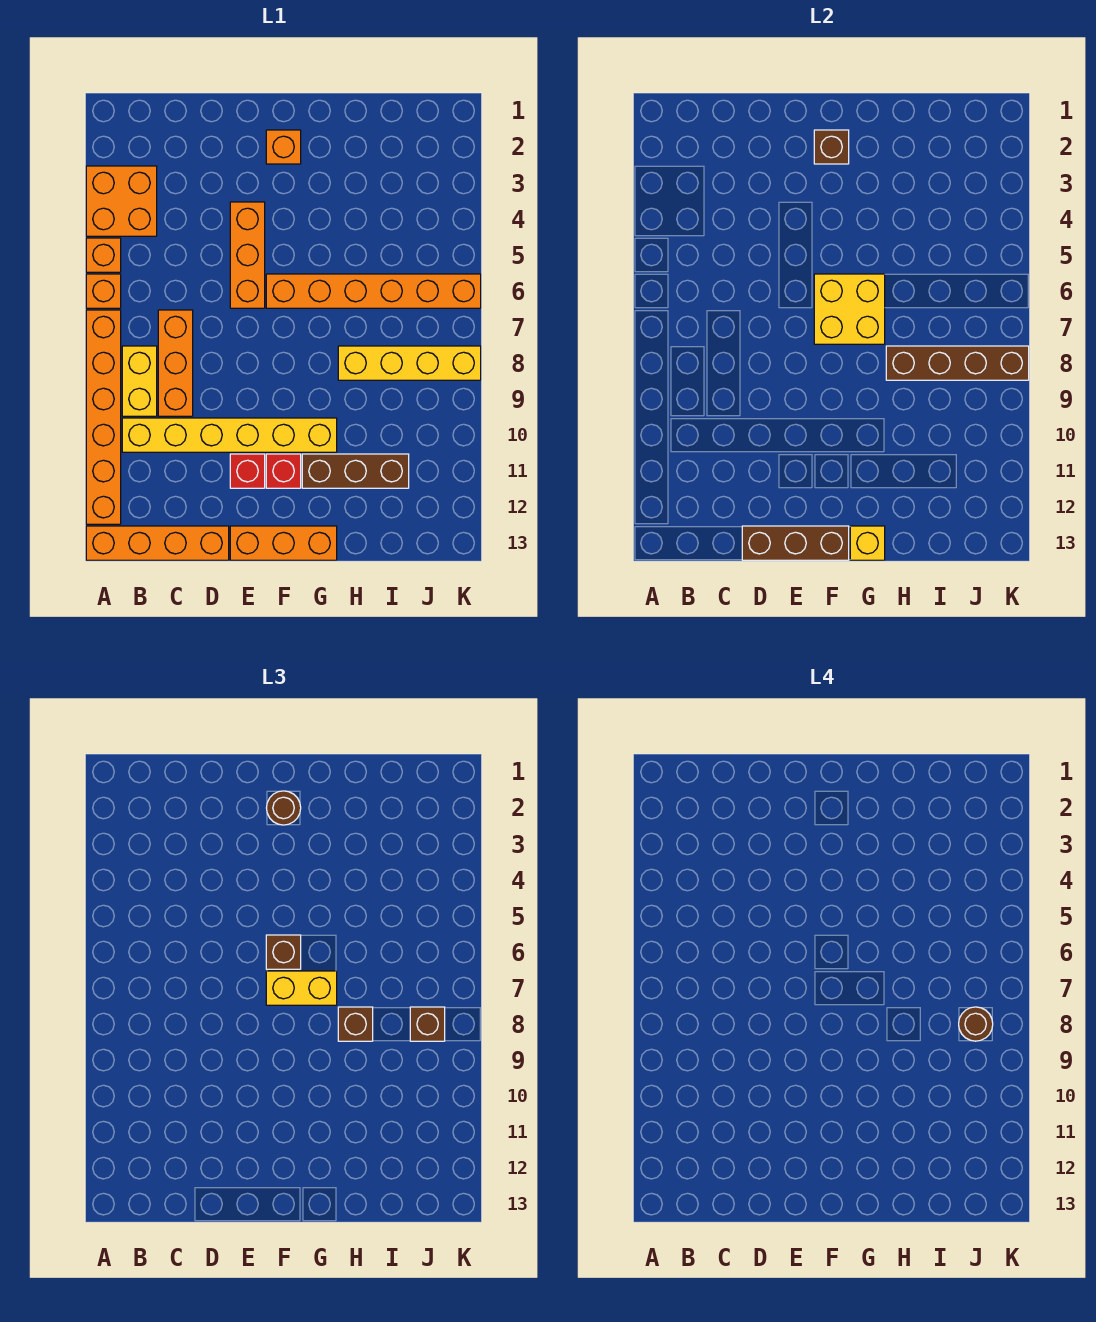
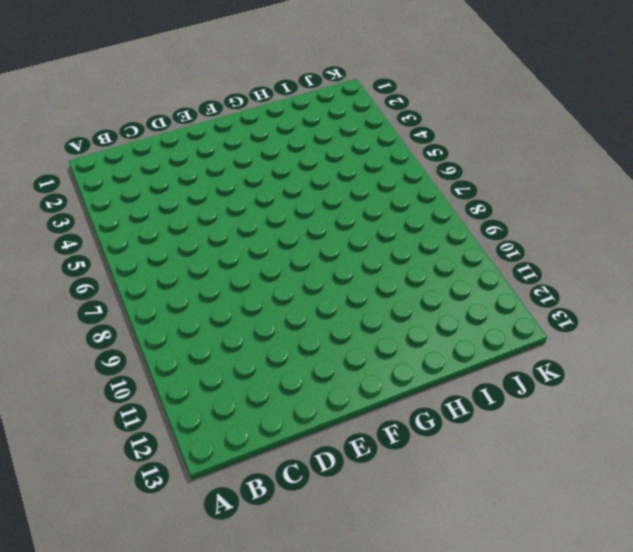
none -> orange brick A3:B4 level 1
none -> orange brick A5 level 1
none -> orange brick A6 level 1

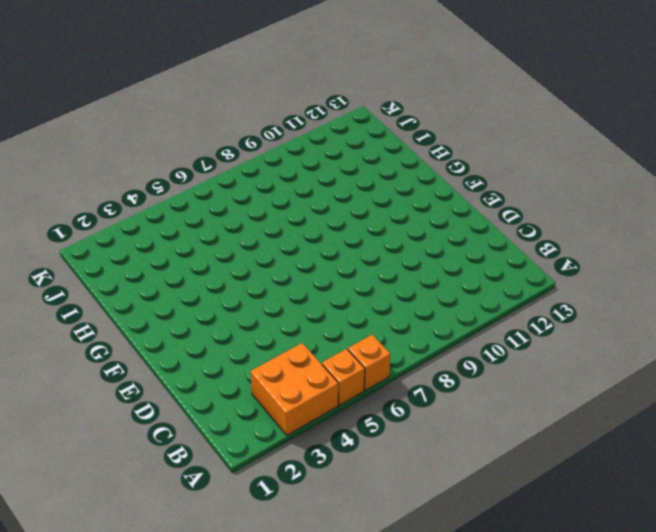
none -> orange brick A7:A12 level 1
none -> orange brick A13:D13 level 1
none -> yellow brick B8:B9 level 1

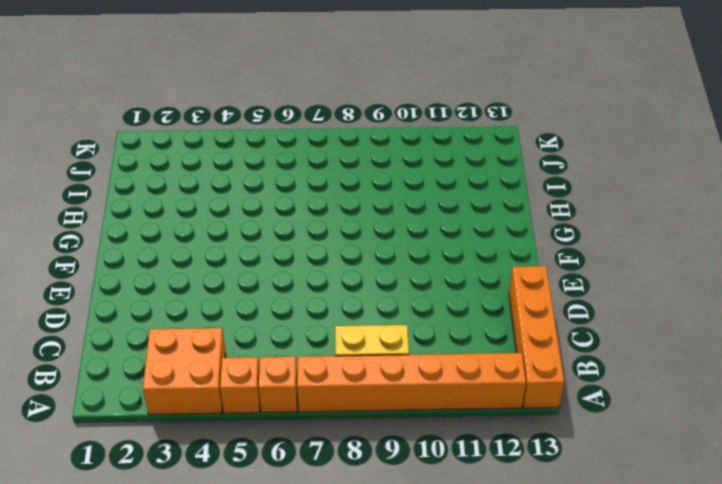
none -> yellow brick B10:G10 level 1
none -> orange brick C7:C9 level 1
none -> orange brick E4:E6 level 1

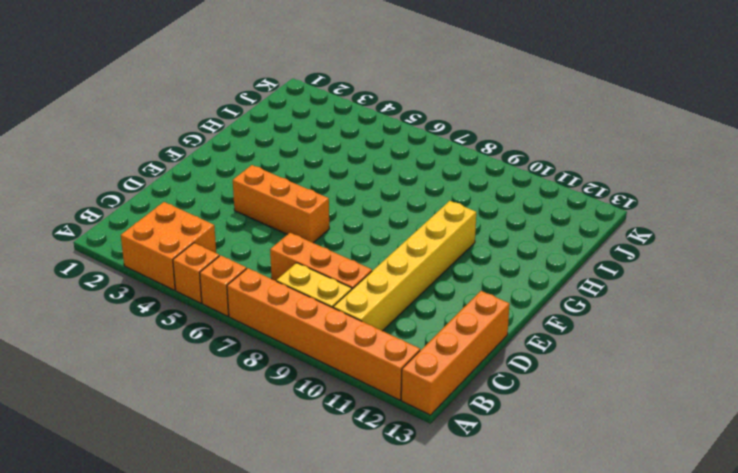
none -> red brick E11 level 1
none -> orange brick E13:G13 level 1
none -> orange brick F2 level 1

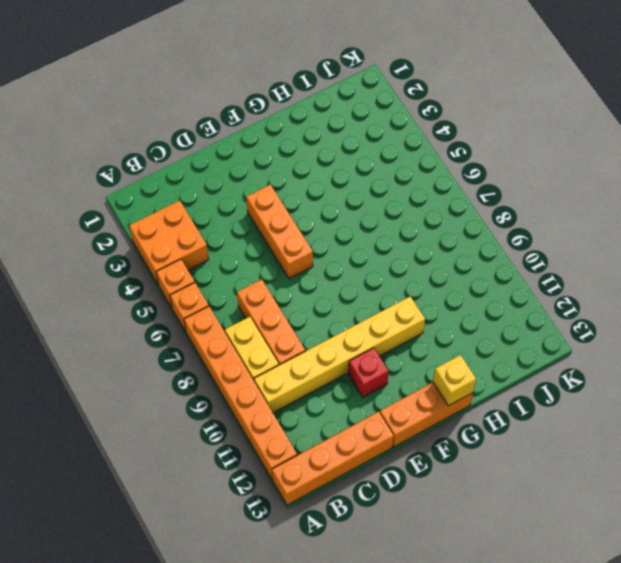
none -> orange brick F2 level 1
none -> orange brick F6:K6 level 1
none -> red brick F11 level 1

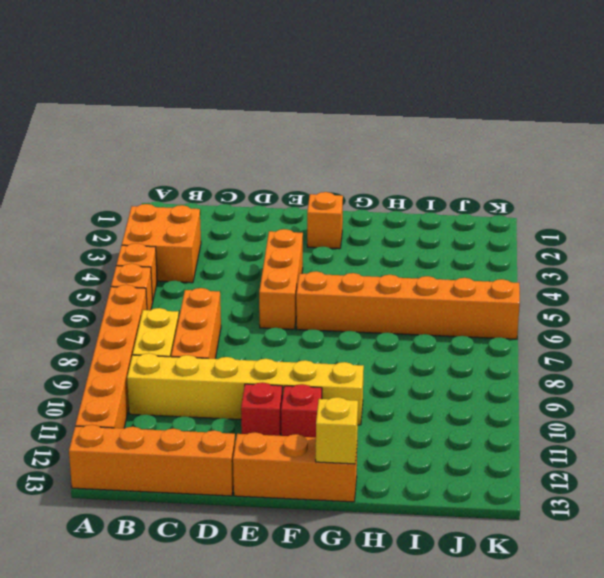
none -> brown brick G11:I11 level 1
none -> yellow brick H8:K8 level 1
none -> brown brick D13:F13 level 2

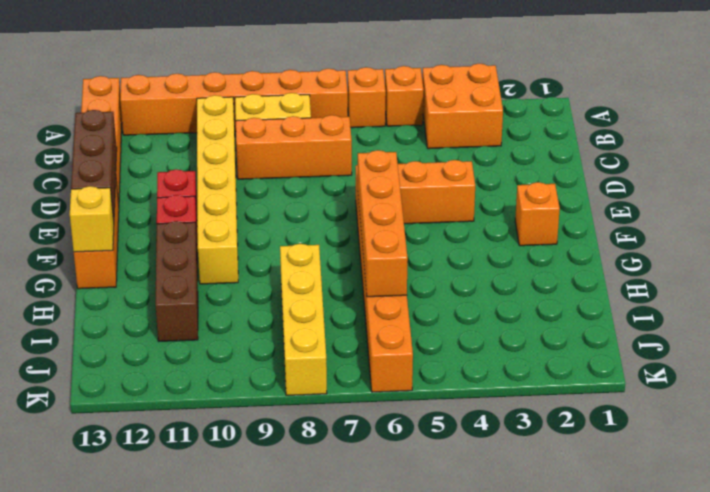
orange brick F6:I6 level 2 -> yellow brick F6:G7 level 2
none -> brown brick F2 level 2
none -> brown brick H8:K8 level 2
none -> brown round brick F2 level 3

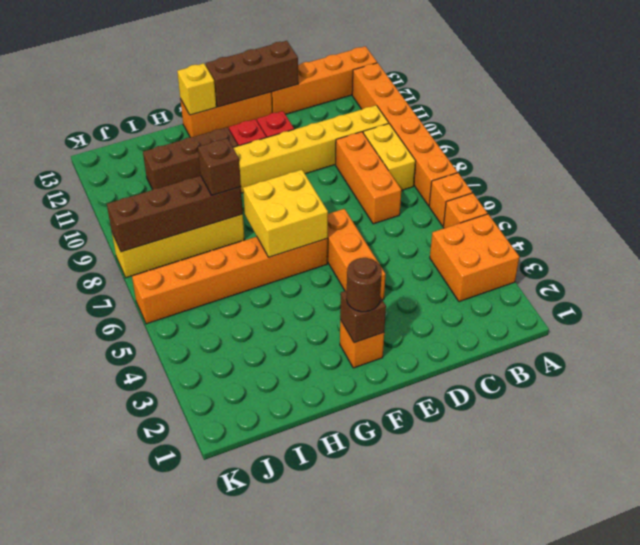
none -> brown brick F6 level 3
none -> yellow brick F7:G7 level 3
none -> brown brick J8 level 3

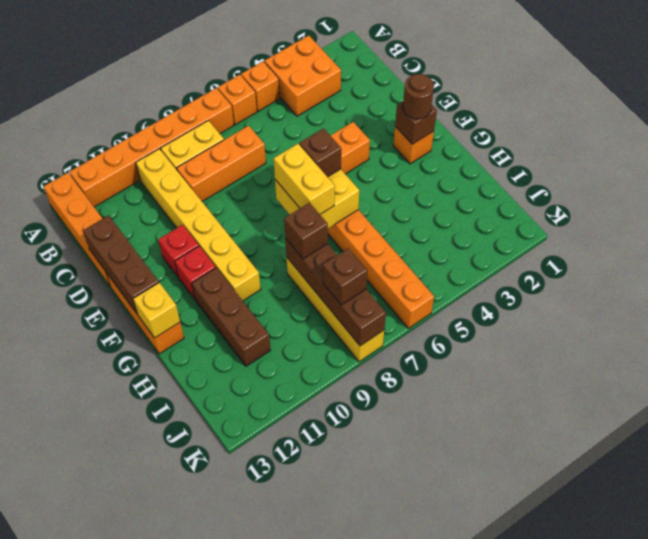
none -> brown round brick J8 level 4

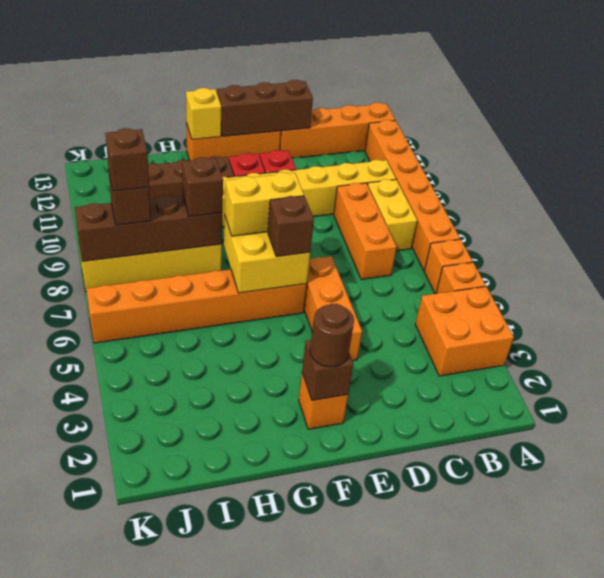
brown brick J8 level 4 -> brown round brick J8 level 4

